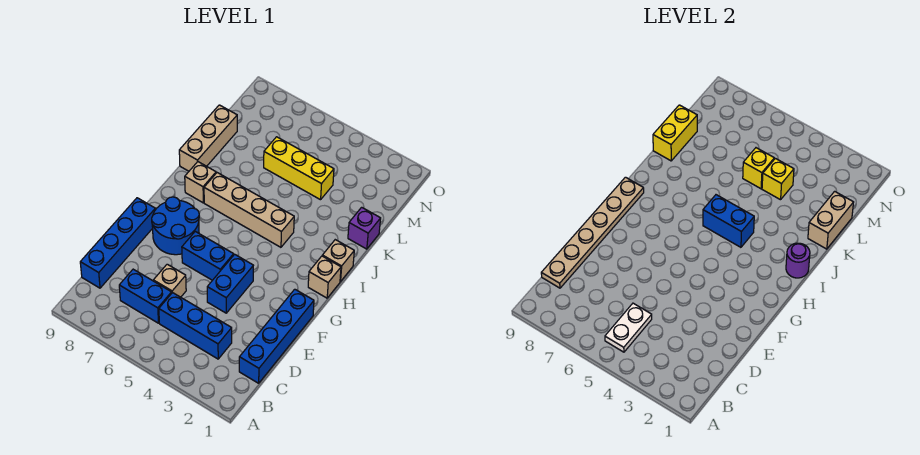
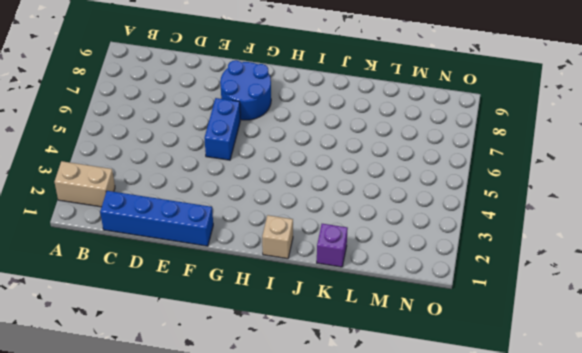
tan brick A2:B2 level 1 -> tan brick K1:L1 level 2
none -> blue brick C3:C5 level 1
none -> blue brick C6:C7 level 1
none -> blue brick C9:F9 level 1

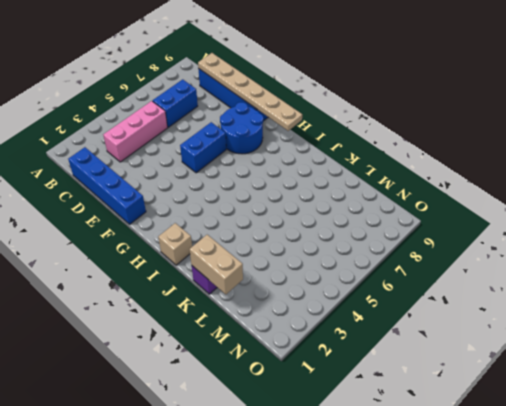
pink brick C3:C5 level 1 -> blue brick C3:C5 level 1
none -> tan brick D6 level 1
none -> blue brick E4:F4 level 1
none -> tan brick H1 level 1

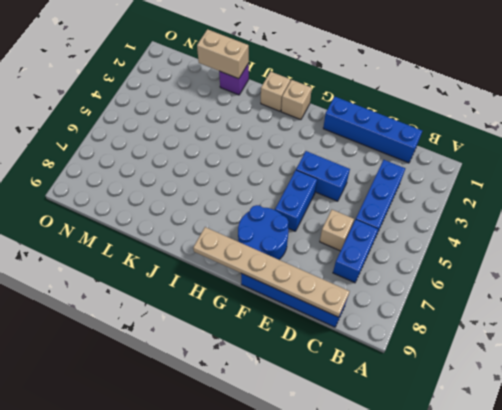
none -> tan brick I4:I7 level 1
none -> tan brick I8 level 1
none -> tan brick J9:L9 level 1

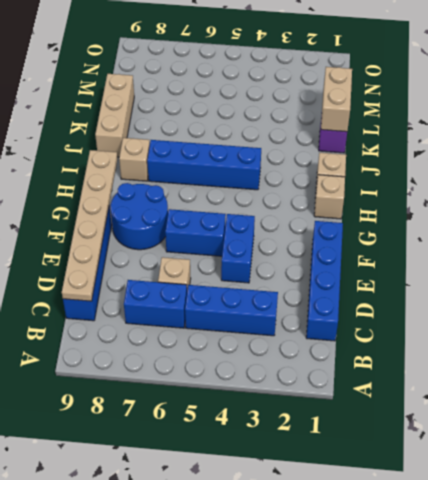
blue brick I4:I7 level 1 -> tan brick I4:I7 level 1
none -> yellow brick L4:L6 level 1
none -> white plate B5:C5 level 2
none -> purple round brick I1 level 2

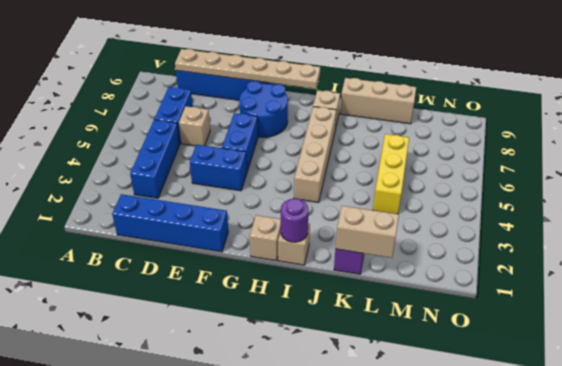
none -> white plate B5:C5 level 2
none -> blue brick I4:I5 level 2
none -> yellow brick K9:L9 level 2

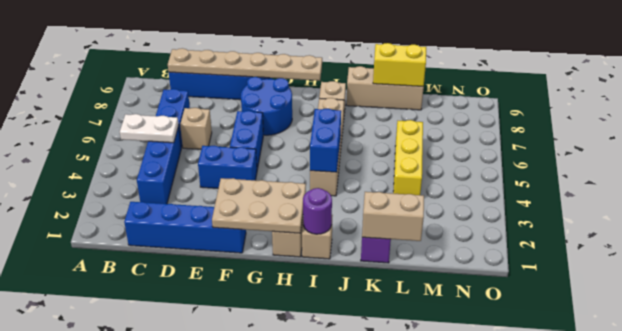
tan plate F1:H2 level 2 -> none
none -> yellow brick L4 level 2
none -> yellow brick L5 level 2

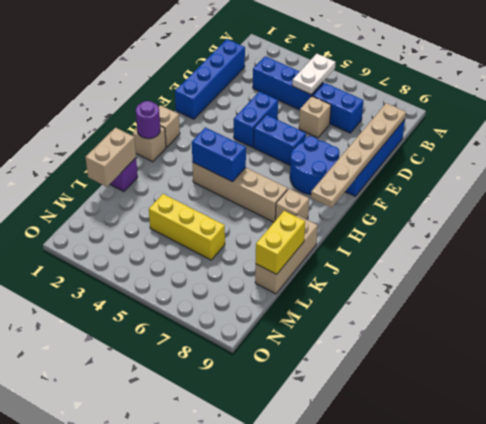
none -> yellow brick L4 level 2
none -> yellow brick L5 level 2

